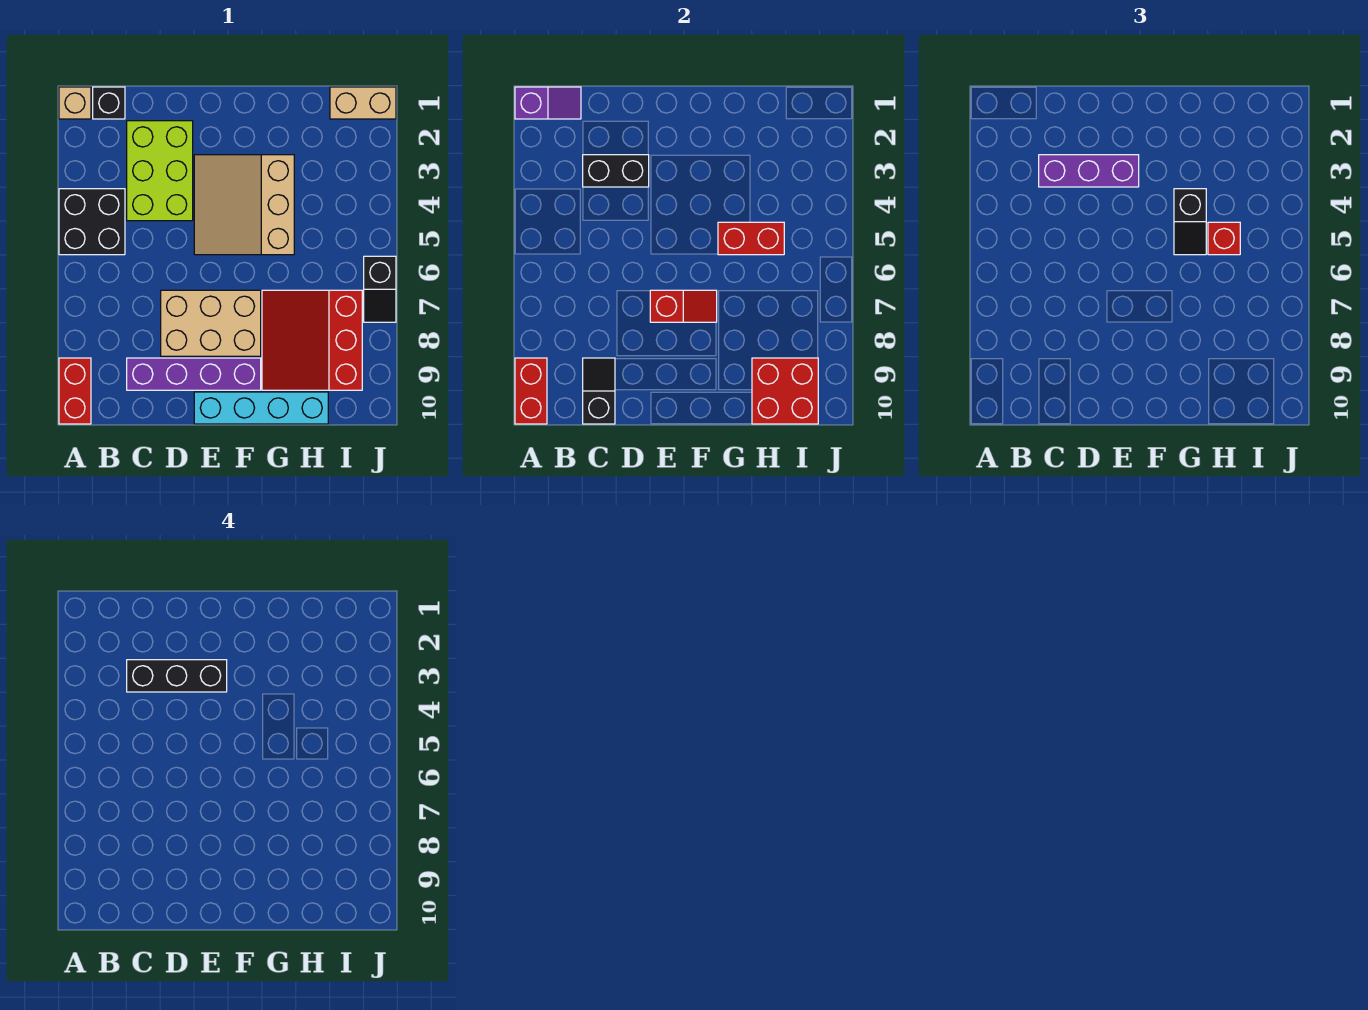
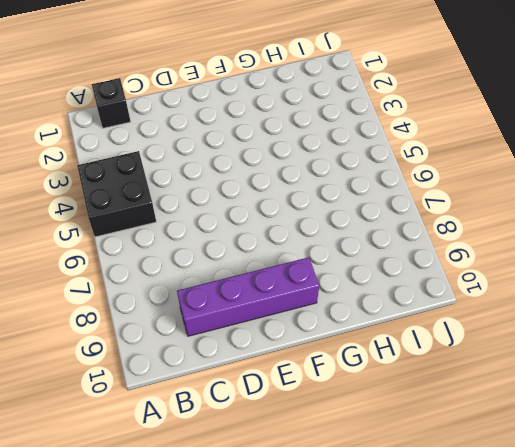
none -> tan brick A1 level 1
none -> red brick A9:A10 level 1
none -> lime brick C2:D4 level 1

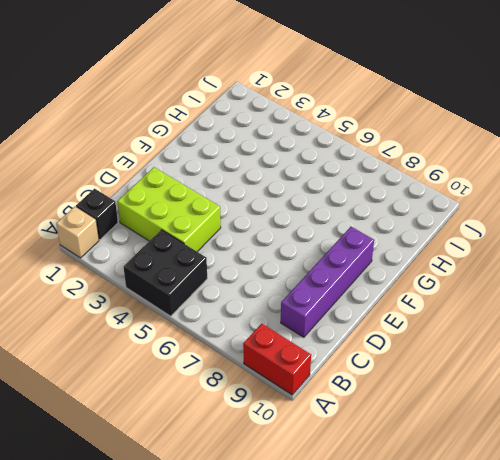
none -> tan brick D7:F8 level 1
none -> tan slope E3:G5 level 1 top G
none -> cyan brick E10:H10 level 1

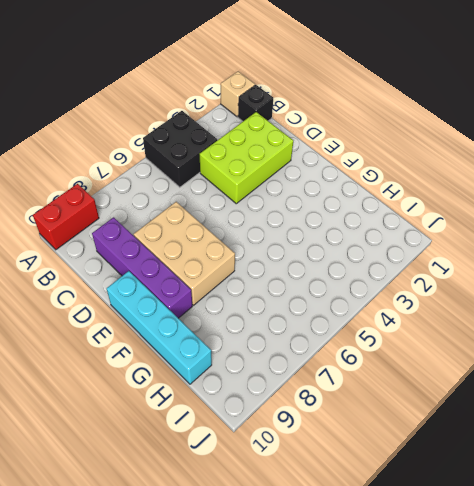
none -> tan slope E3:G5 level 1 top G
none -> red slope G7:I9 level 1 top I
none -> tan brick I1:J1 level 1

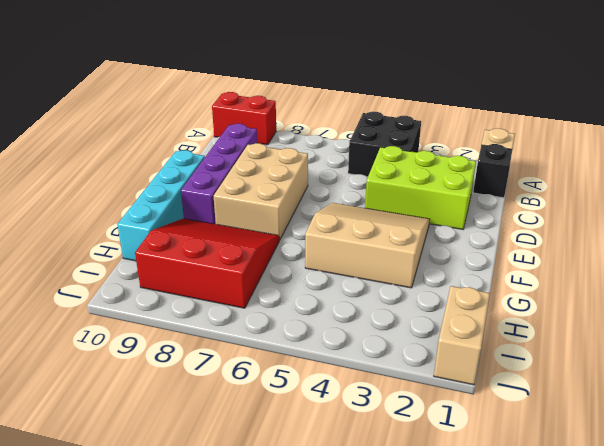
none -> black slope J6:J7 level 1 top 6
none -> purple slope A1:B1 level 2 top A
none -> red brick A9:A10 level 2

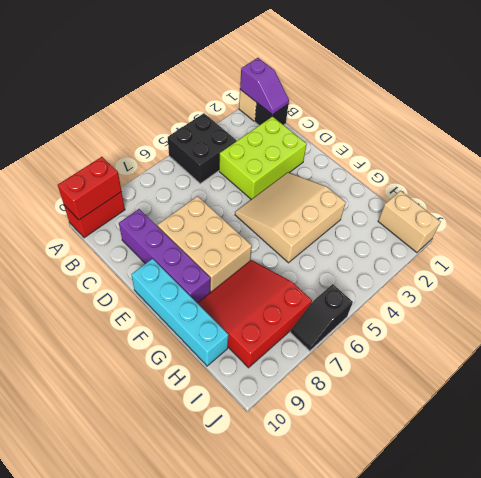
none -> black brick C3:D3 level 2
none -> black slope C9:C10 level 2 top 10
none -> red slope E7:F7 level 2 top E

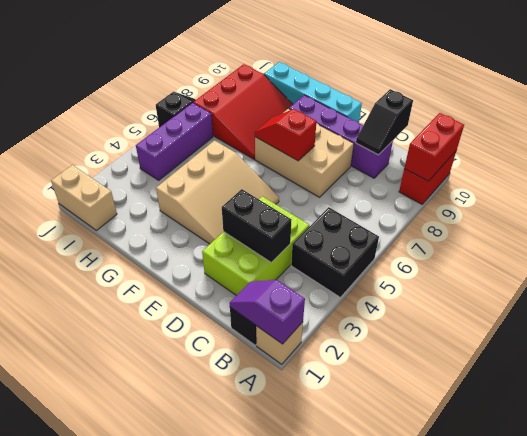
purple brick I4:I6 level 1 -> purple brick C3:E3 level 3
none -> red brick G5:H5 level 2
none -> red brick H9:I10 level 2
none -> black slope G4:G5 level 3 top 4

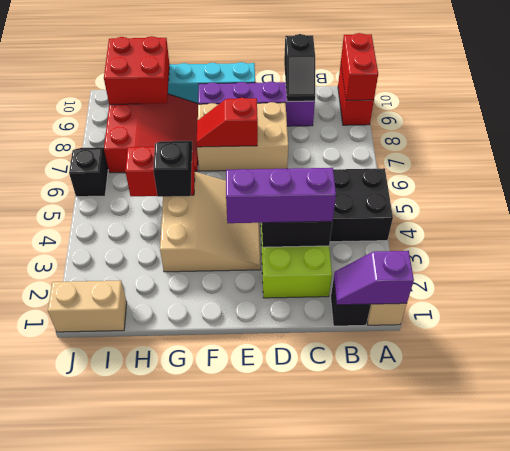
none -> red brick H5 level 3
none -> black brick C3:E3 level 4

